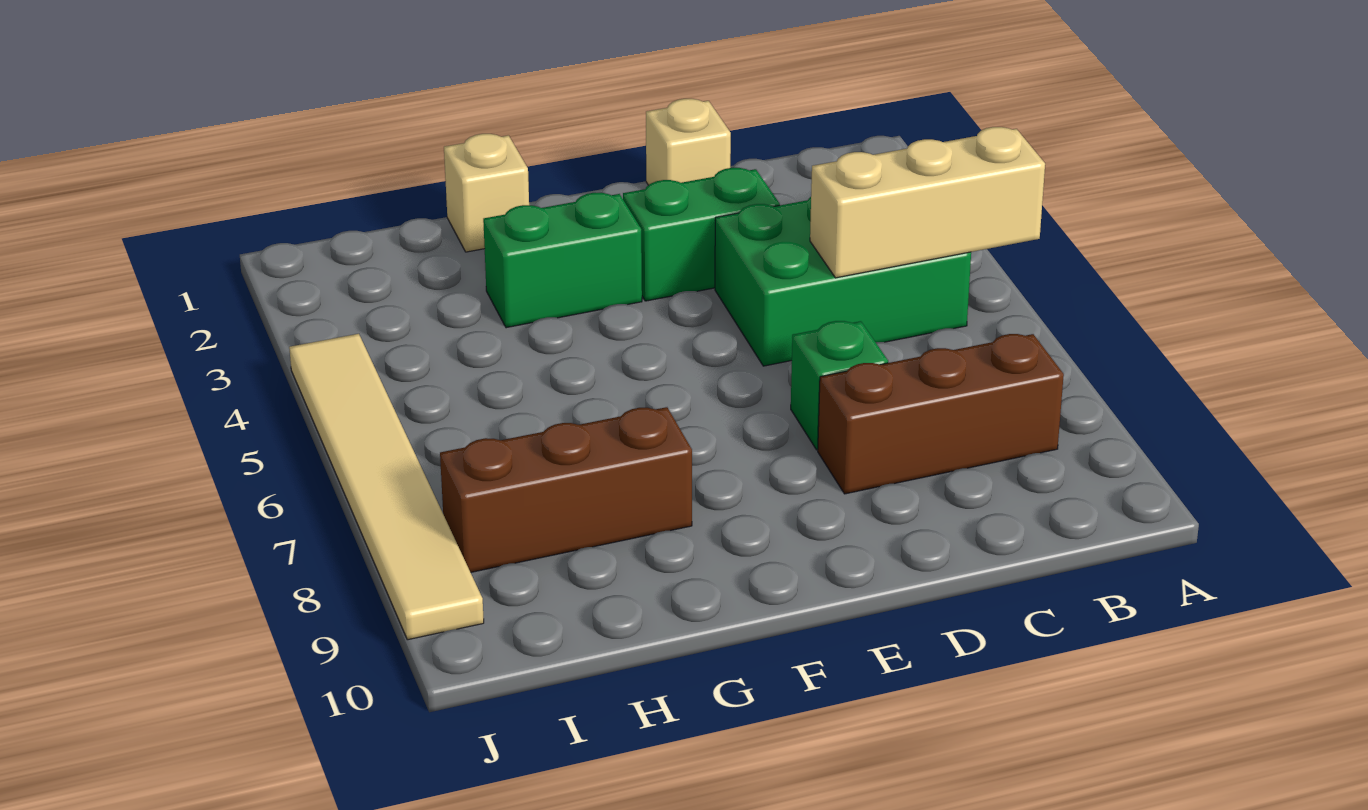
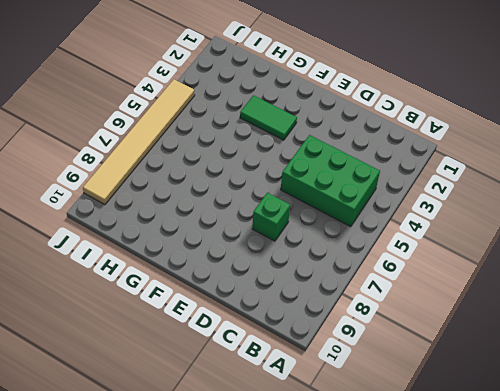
green tile F3:G3 level 1 -> green brick F3:G3 level 1
none -> brown brick B8:D8 level 1
none -> tan brick D1 level 1

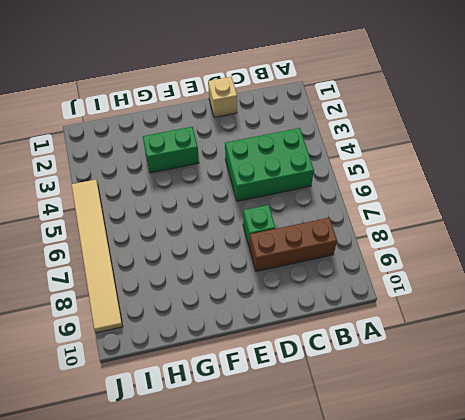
none -> green brick D3:E3 level 1
none -> tan brick G1 level 1

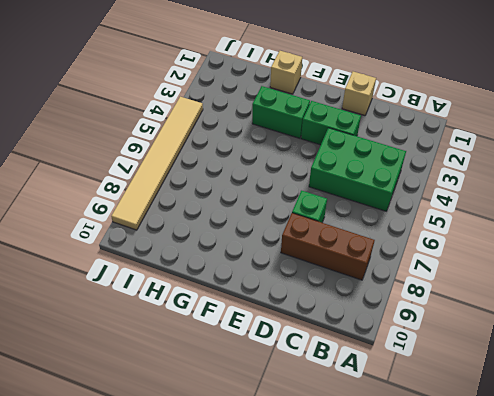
none -> brown brick G8:I8 level 1
none -> tan brick A5:C5 level 2

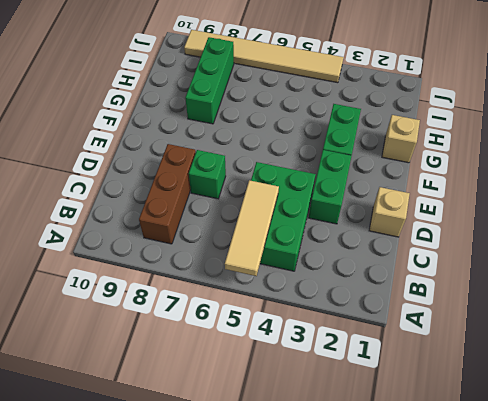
tan tile A5:C5 level 2 -> tan brick A5:C5 level 2
green brick G8:I8 level 1 -> brown brick G8:I8 level 1

